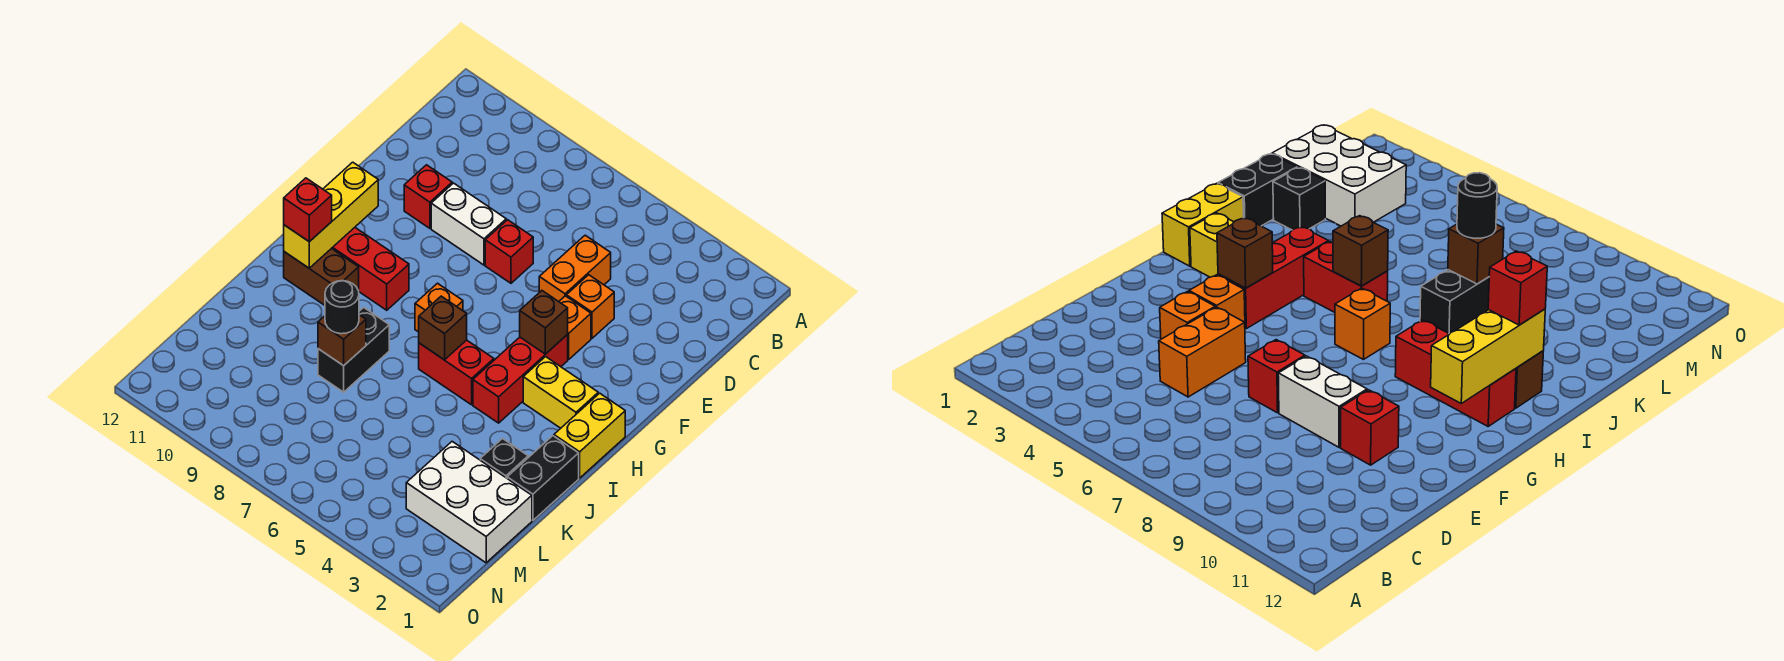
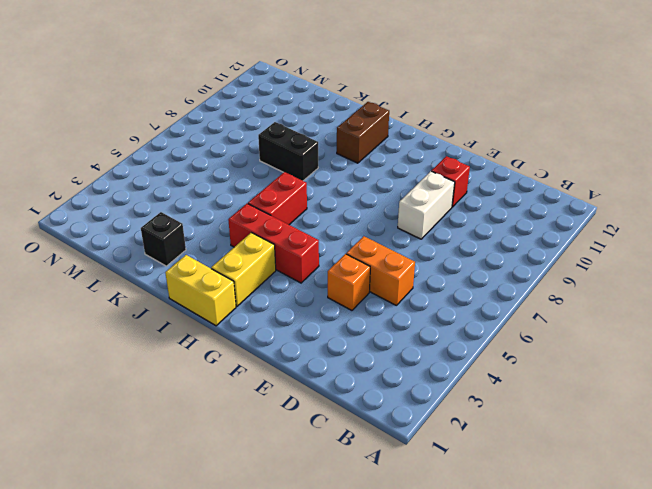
none -> red brick E7 level 1
none -> orange brick F4 level 1
none -> orange brick H7 level 1

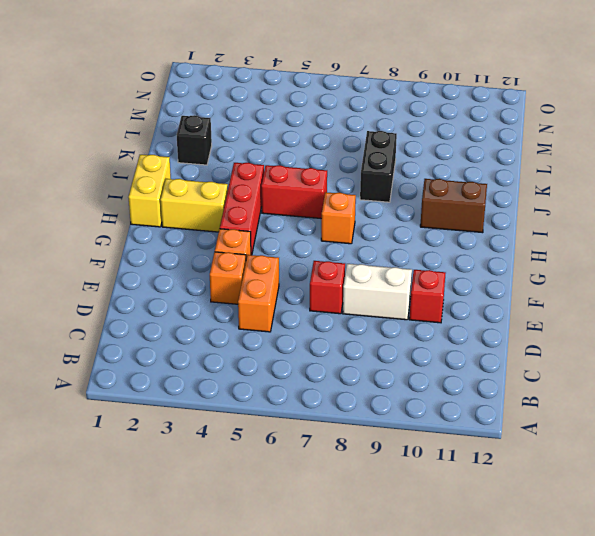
none -> red brick H9:H11 level 1
none -> black brick J1:K1 level 1
none -> white brick L1:M3 level 1

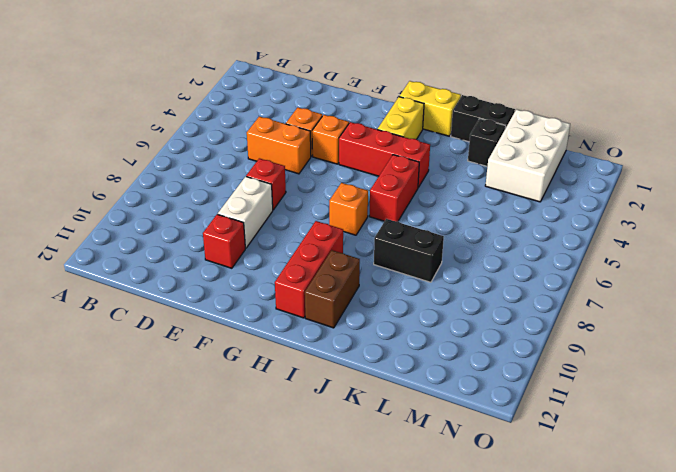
none -> brown brick G4 level 2
none -> yellow brick G11:I11 level 2
none -> brown brick I6 level 2

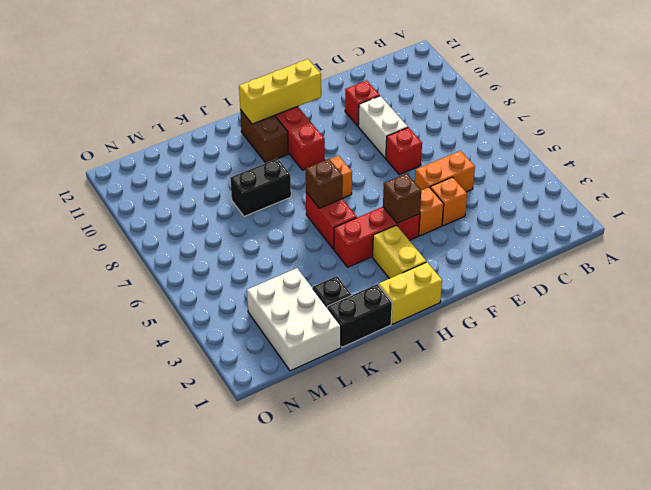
none -> brown brick K8 level 2
none -> red brick I11 level 3
none -> black round brick K8 level 3

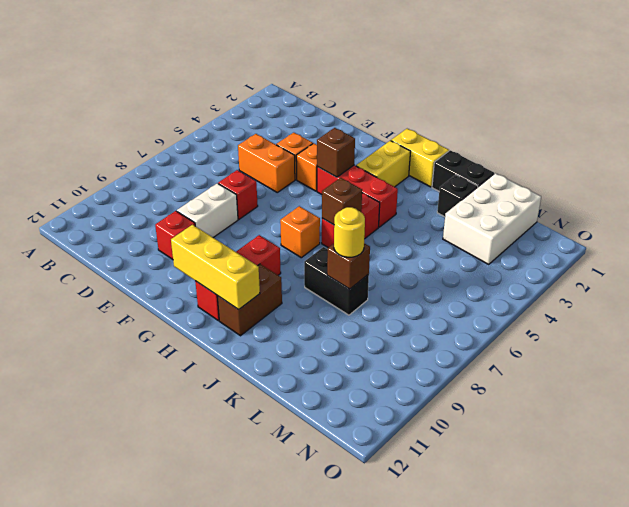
yellow round brick K8 level 3 -> black round brick K8 level 3
none -> red brick I11 level 3

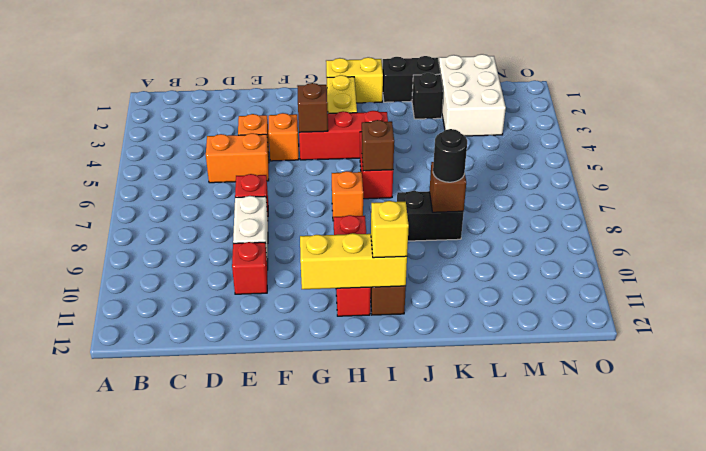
yellow brick I11 level 3 -> red brick I11 level 3

